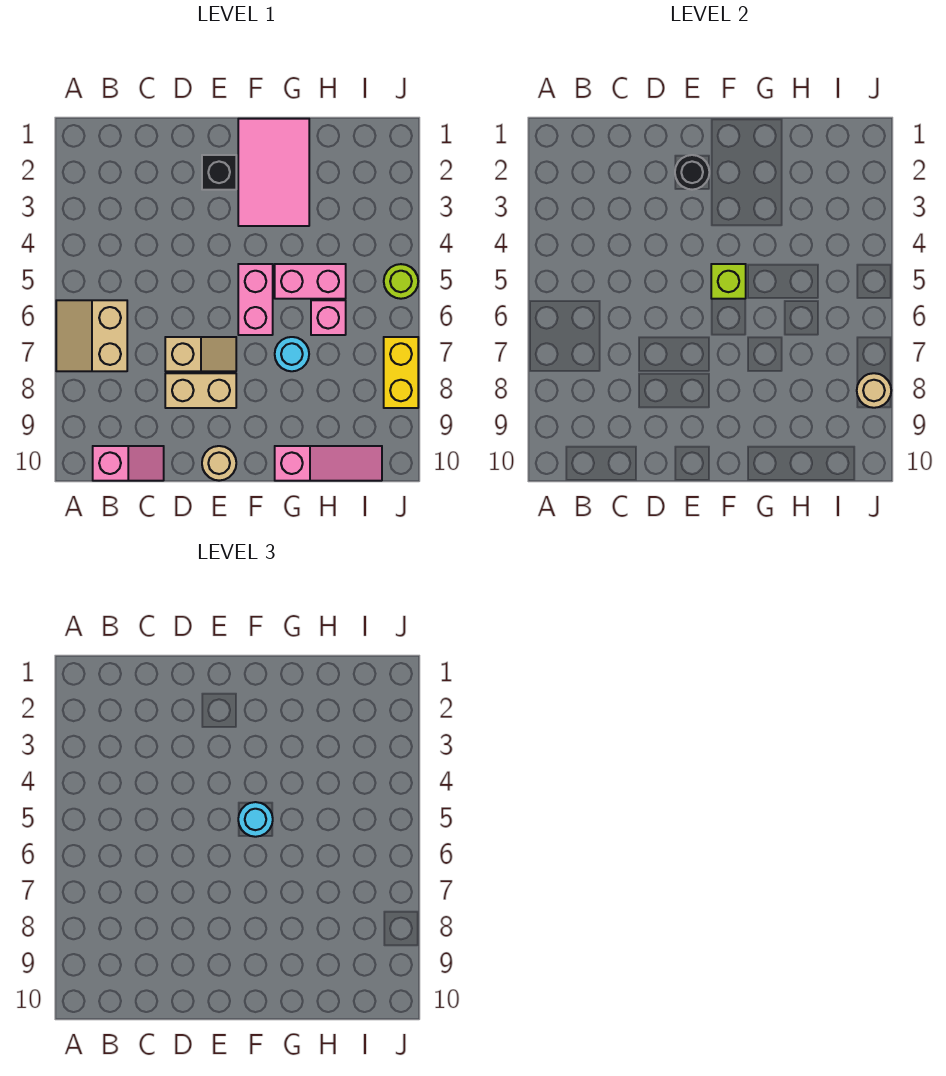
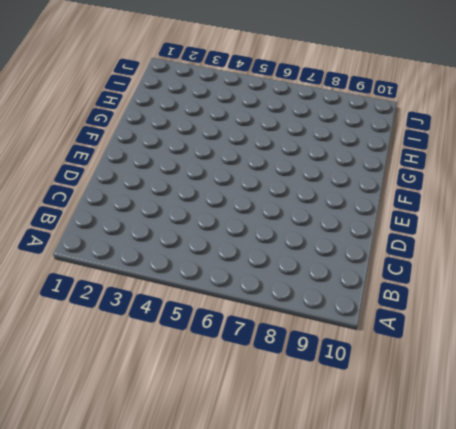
none -> tan slope A6:B7 level 1 top B
none -> pink slope B10:C10 level 1 top B
none -> tan slope D7:E7 level 1 top D

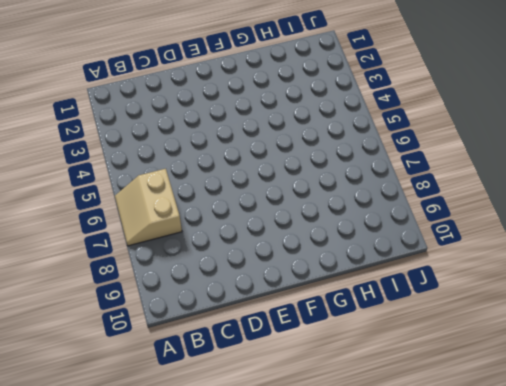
none -> pink slope B10:C10 level 1 top B
none -> tan slope D7:E7 level 1 top D
none -> tan brick D8:E8 level 1

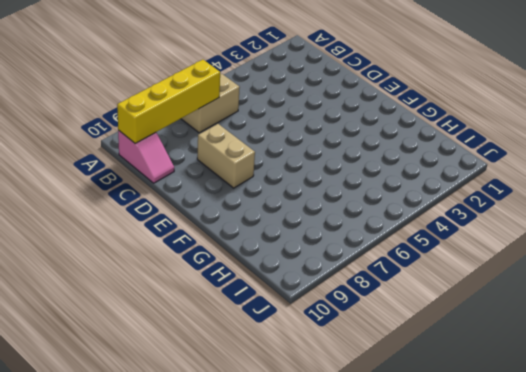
yellow brick B7:B10 level 2 -> none
none -> tan slope D7:E7 level 1 top D
none -> black brick E2 level 1
none -> tan round brick E10 level 1

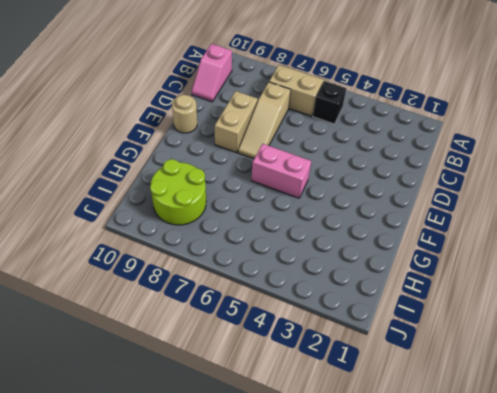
black brick B5 level 1 -> black brick E2 level 1
tan slope C7:E7 level 1 top C -> tan slope D7:E7 level 1 top D
lime round brick H8:I9 level 1 -> none
none -> pink tile F1:G3 level 1
none -> pink brick G5:H5 level 1
none -> cyan round brick G7 level 1

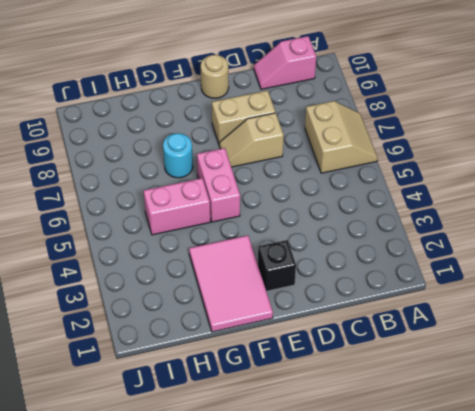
none -> pink slope G10:I10 level 1 top G
none -> pink brick H6 level 1
none -> lime round brick J5 level 1

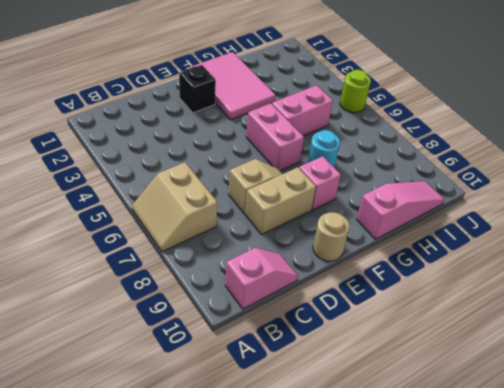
pink brick F8 level 1 -> pink brick H6 level 1
none -> yellow brick J7:J8 level 1
none -> black round brick E2 level 2
none -> lime brick F5 level 2

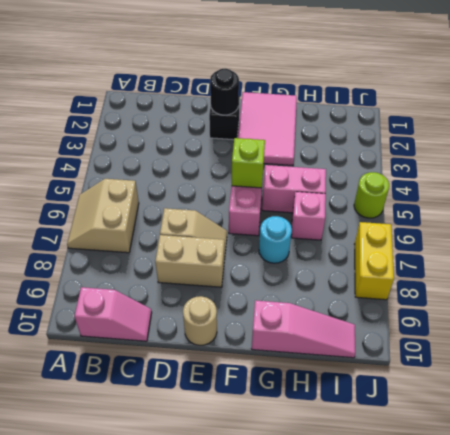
none -> tan round brick J8 level 2
none -> cyan round brick F5 level 3

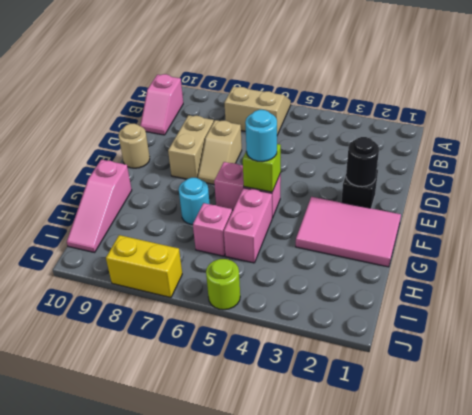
none -> tan round brick J8 level 2

